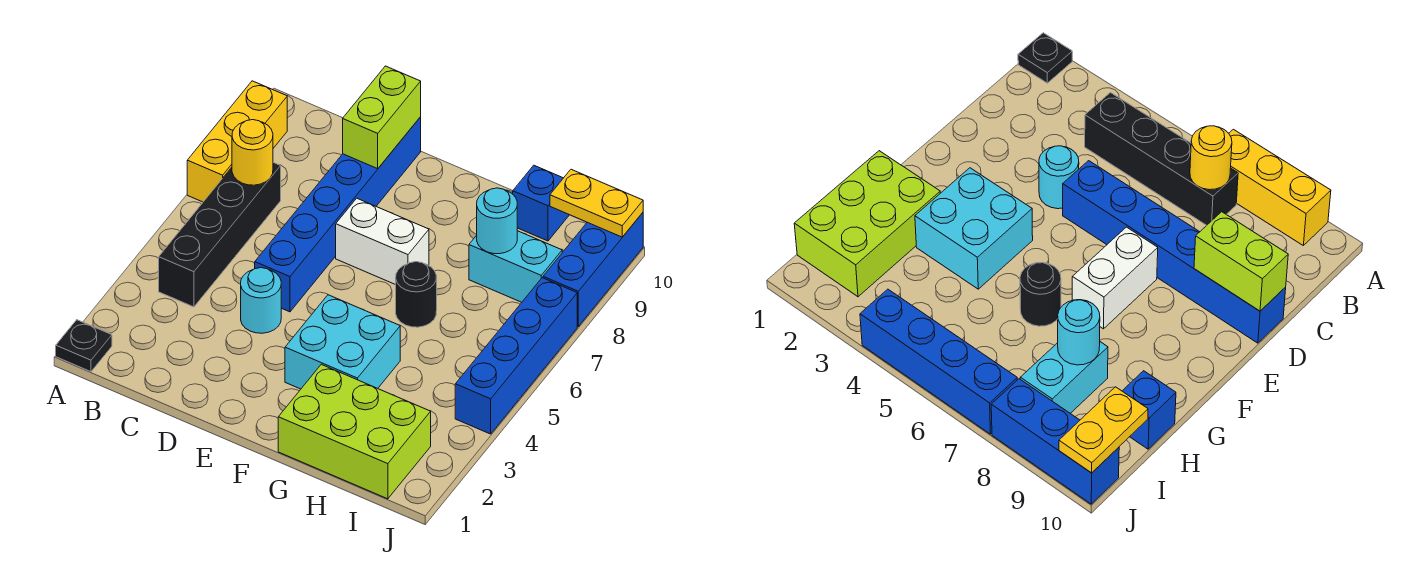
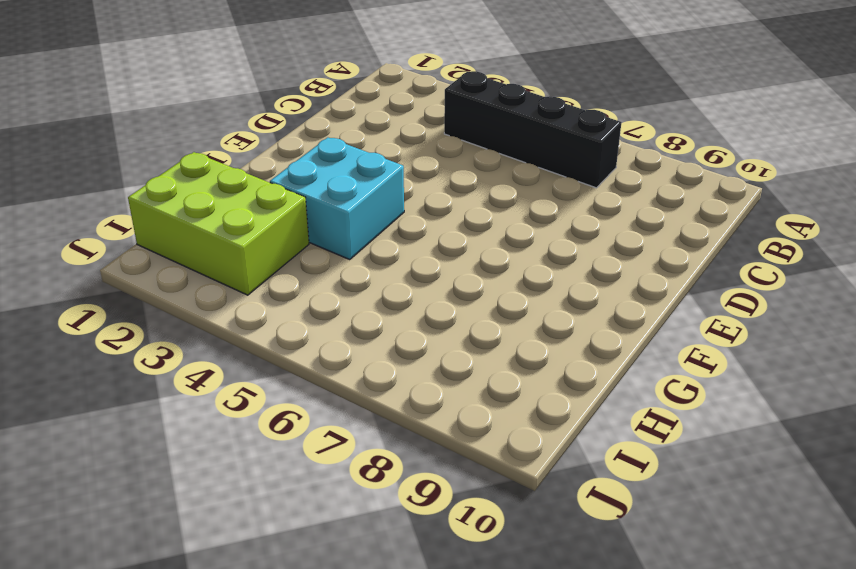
lime brick H1:I3 level 1 -> lime brick G1:I2 level 1
none -> black plate A1 level 1
none -> yellow brick A7:A9 level 1
none -> cyan round brick D4 level 1

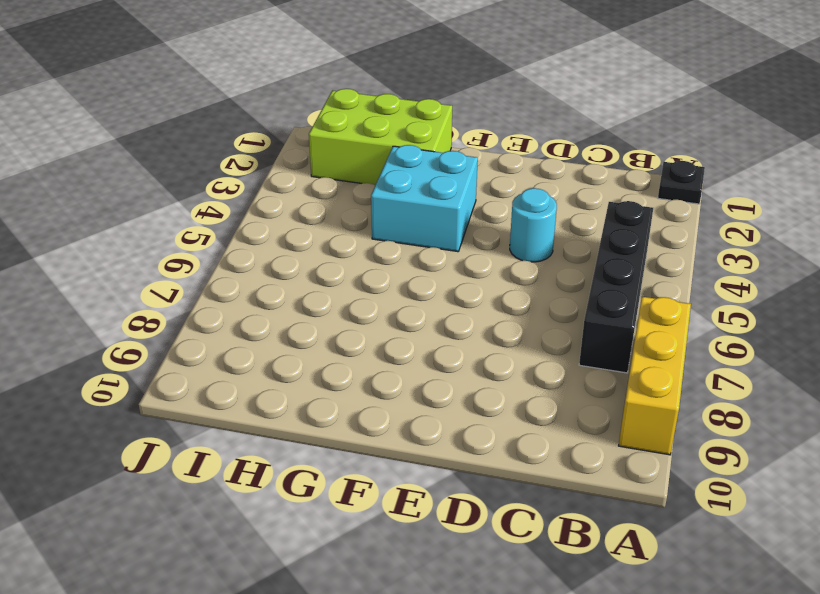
none -> blue brick D5:D10 level 1
none -> white brick E7:F7 level 1
none -> black round brick G6 level 1

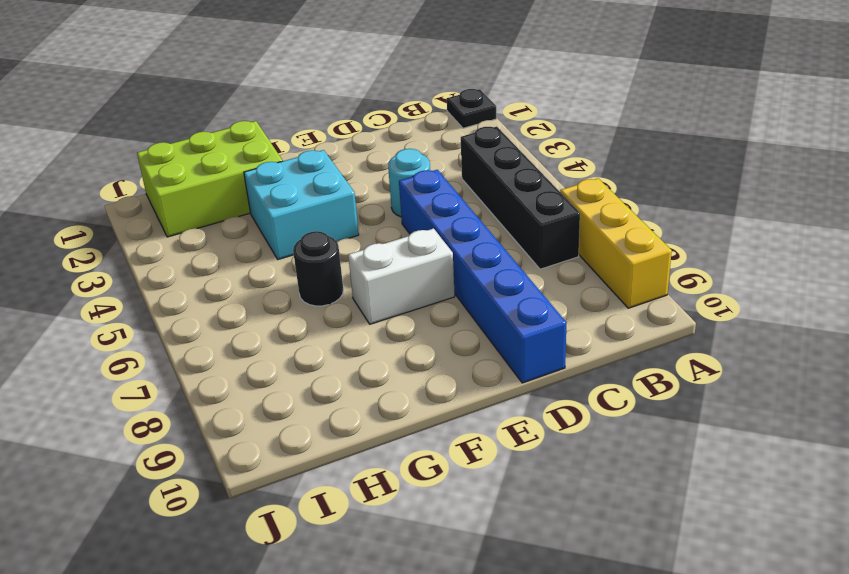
none -> cyan brick H8:I8 level 1
none -> blue brick H10 level 1
none -> blue brick J4:J7 level 1

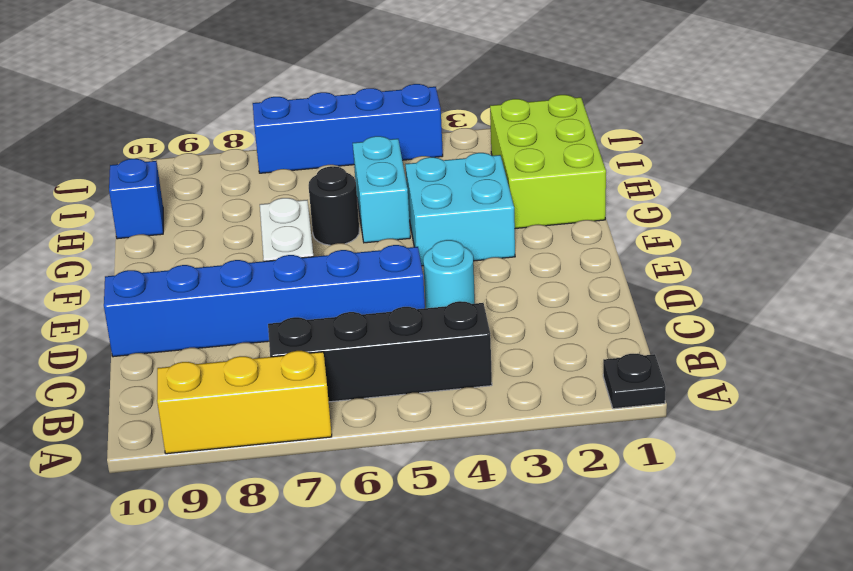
cyan brick G5:H5 level 1 -> cyan brick H8:I8 level 1
none -> blue brick J8:J10 level 1
none -> yellow round brick B7 level 2
none -> lime brick D9:D10 level 2

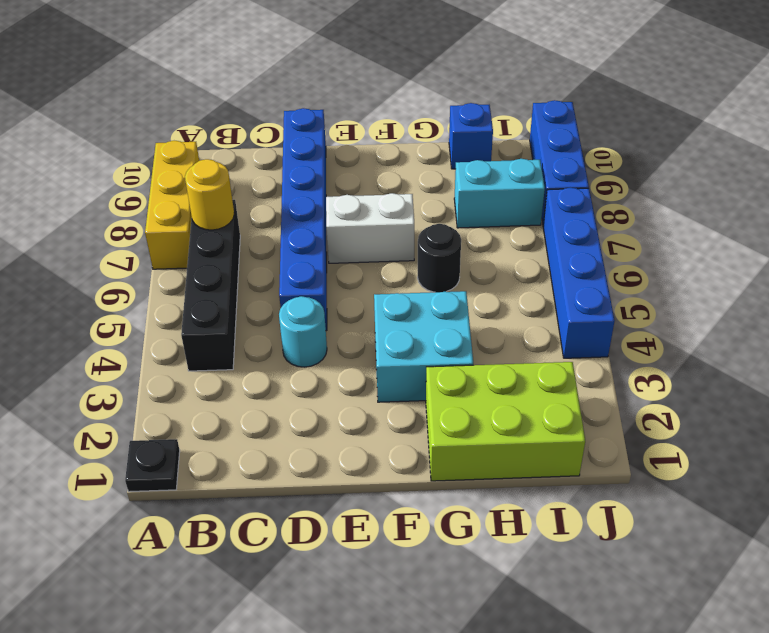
none -> lime brick D9:D10 level 2
none -> cyan round brick H8 level 2
none -> yellow plate I10:J10 level 2

